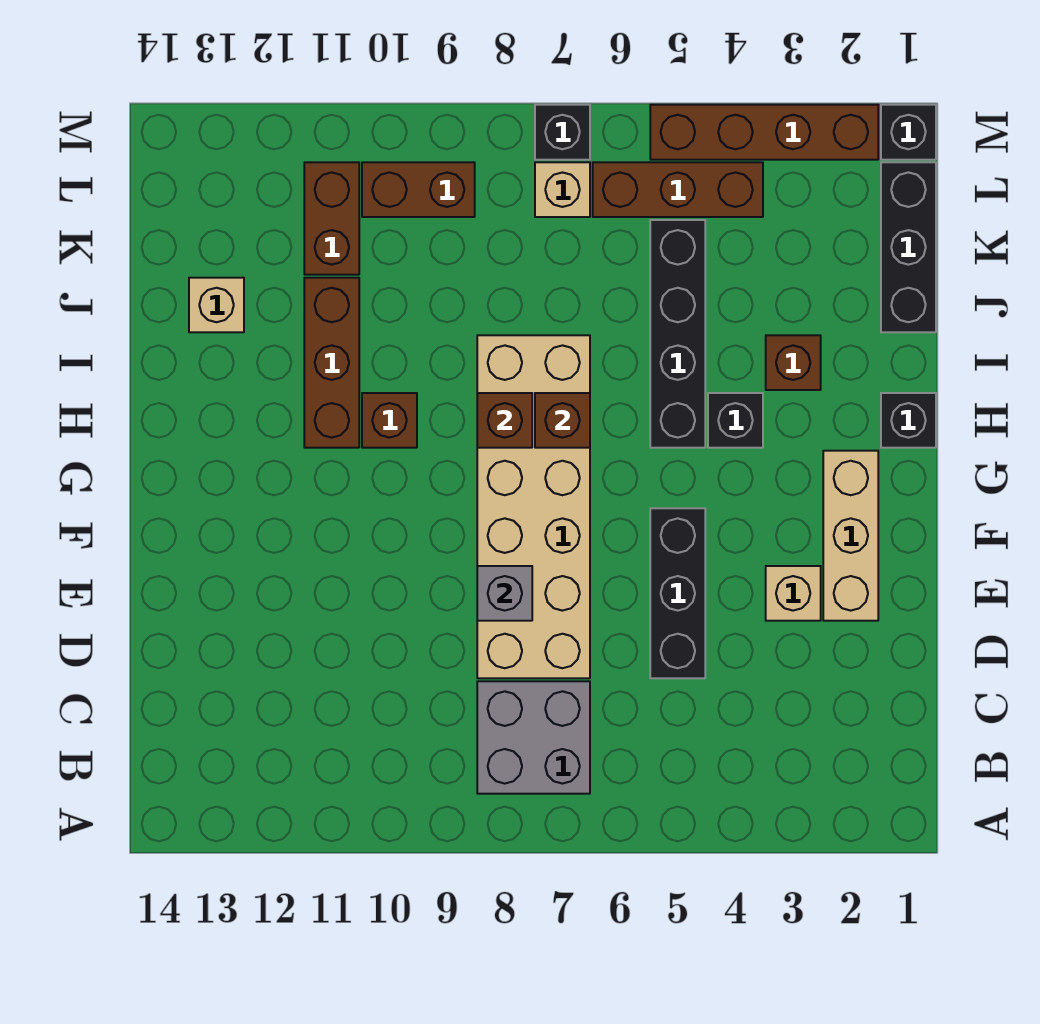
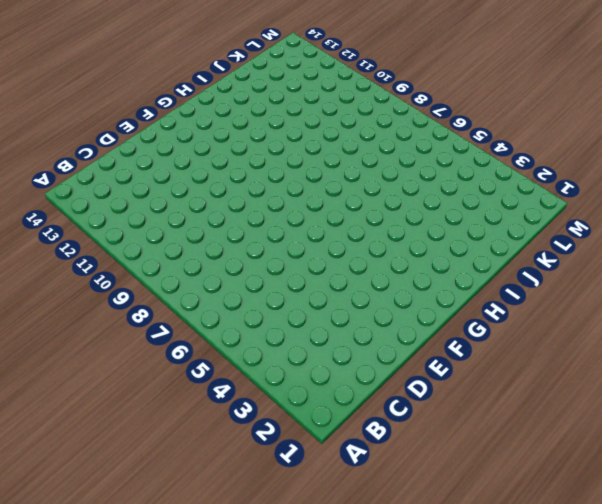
none -> grey brick B7:C8 level 1
none -> black brick D5:F5 level 1
none -> tan brick D7:I8 level 1

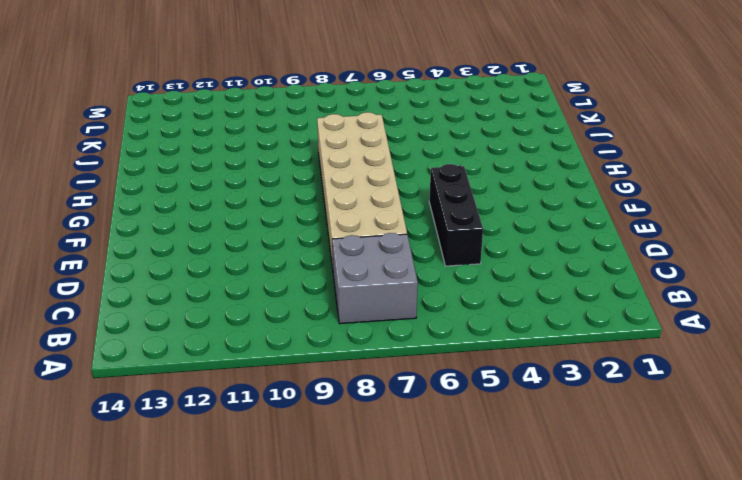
none -> tan brick E2:G2 level 1
none -> tan brick E3 level 1
none -> black brick H1 level 1

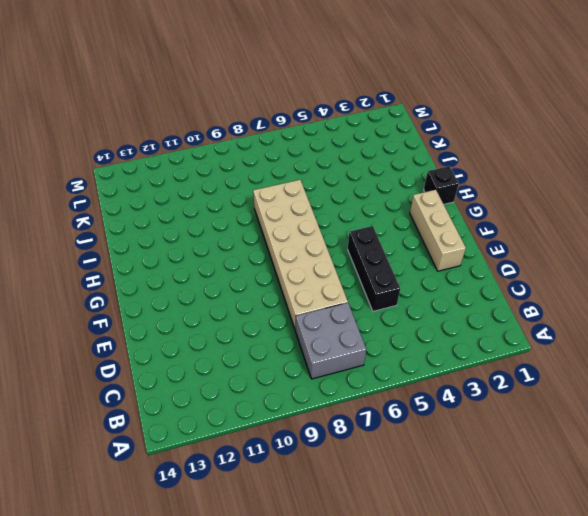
none -> tan brick E3 level 1
none -> black brick H4 level 1
none -> black brick H5:K5 level 1

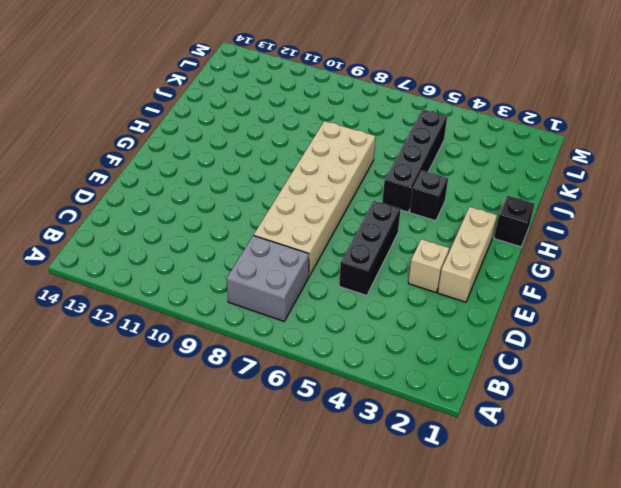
none -> brown brick H10 level 1
none -> brown brick H11:J11 level 1
none -> brown brick I3 level 1

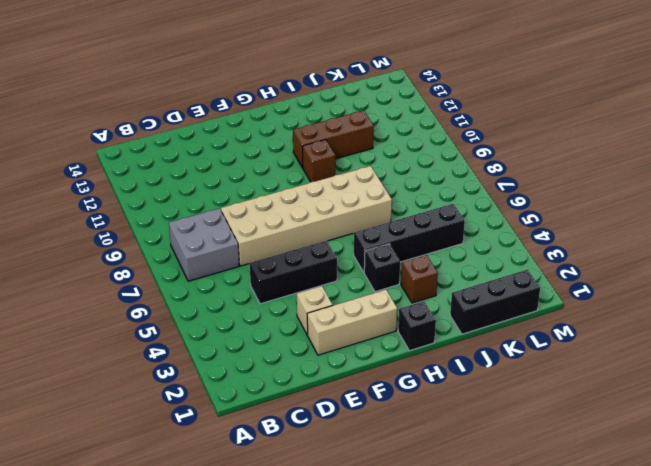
none -> tan brick J13 level 1
none -> brown brick K11:L11 level 1
none -> brown brick L4:L6 level 1

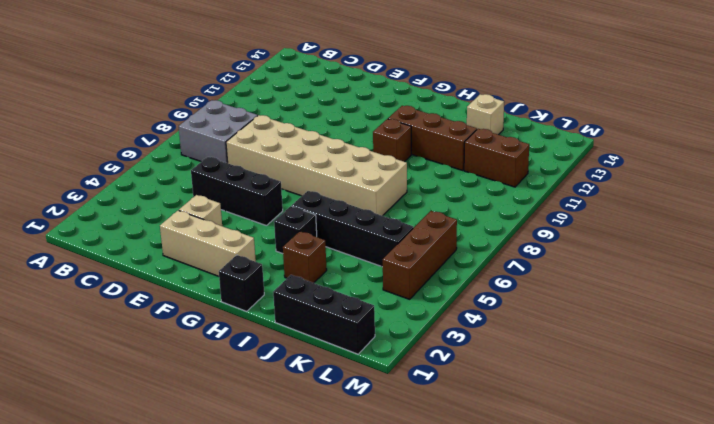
none -> tan brick L7 level 1
none -> brown brick L9:L10 level 1
none -> black brick M1 level 1

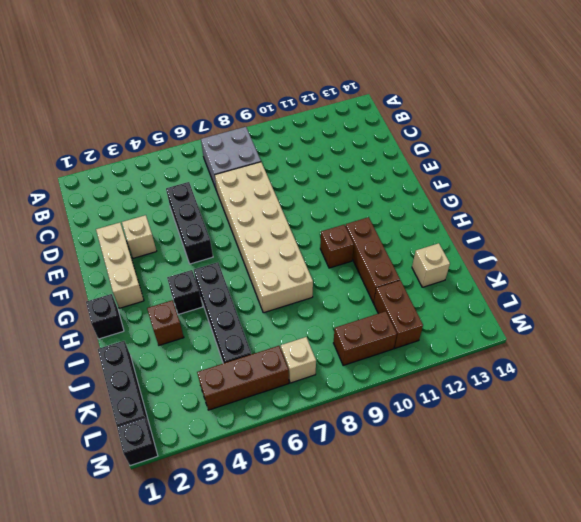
none -> brown brick M2:M5 level 1
none -> black brick M7 level 1
none -> grey brick E8 level 2

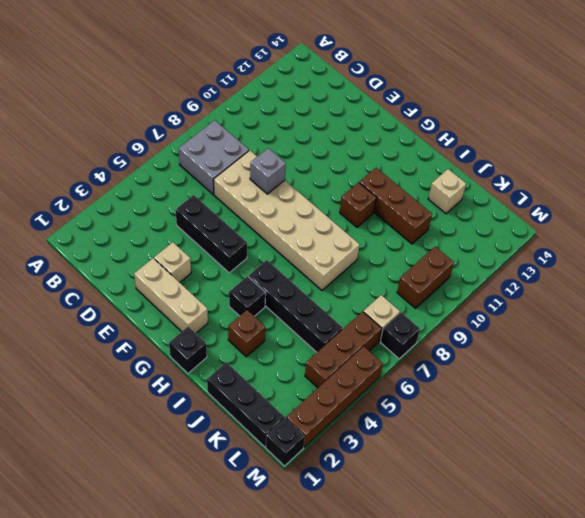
none -> brown brick K11:L11 level 1
none -> brown brick H7 level 2
none -> brown brick H8 level 2

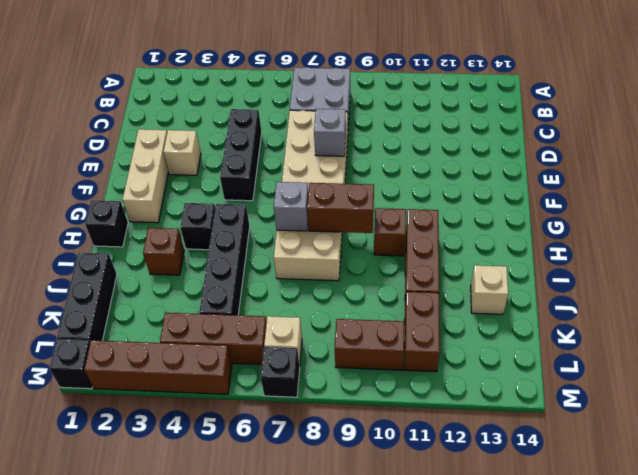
grey brick H7 level 2 -> brown brick H7 level 2
brown brick H8:H9 level 2 -> brown brick H8 level 2

